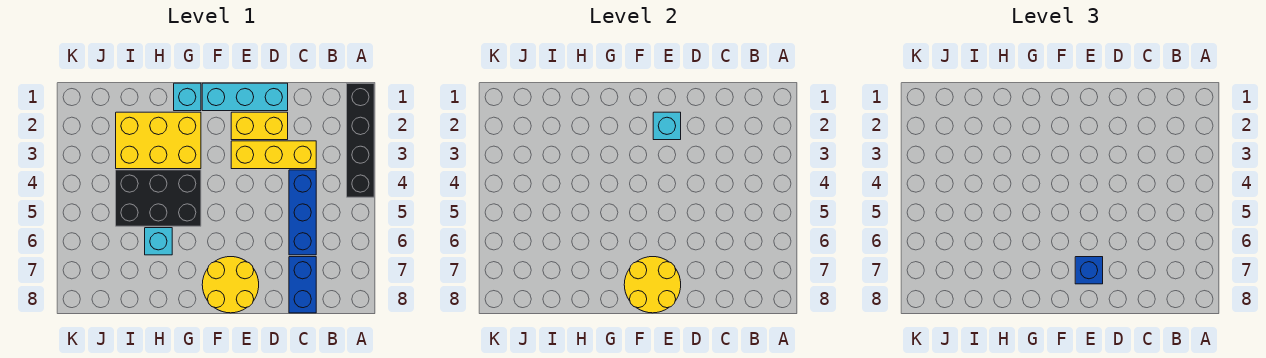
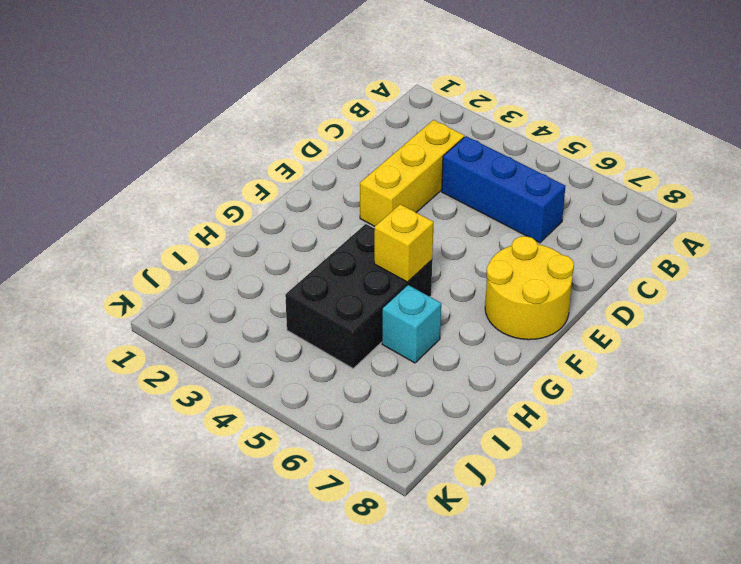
yellow brick G5 level 2 -> none
none -> black brick A1:A4 level 1
none -> blue brick C7:C8 level 1
none -> cyan brick D1:F1 level 1

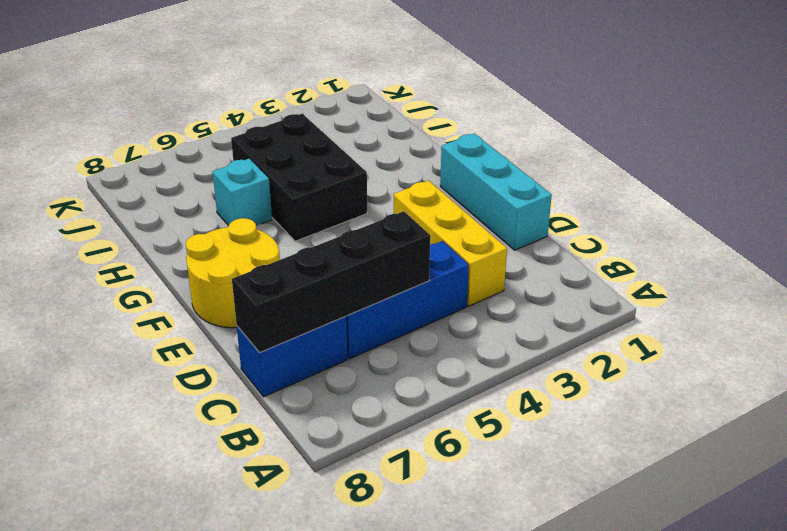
black brick C5:C8 level 2 -> black brick A1:A4 level 1
none -> yellow brick D2:E2 level 1
none -> cyan brick G1 level 1
none -> yellow brick G2:I3 level 1

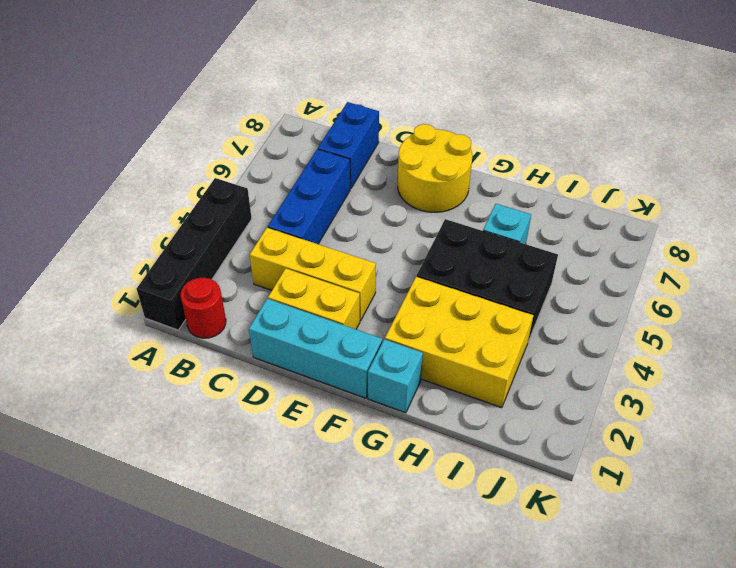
red round brick B1 level 1 -> none
none -> cyan brick E2 level 2
none -> yellow round brick E7:F8 level 2
none -> blue brick E7 level 3

